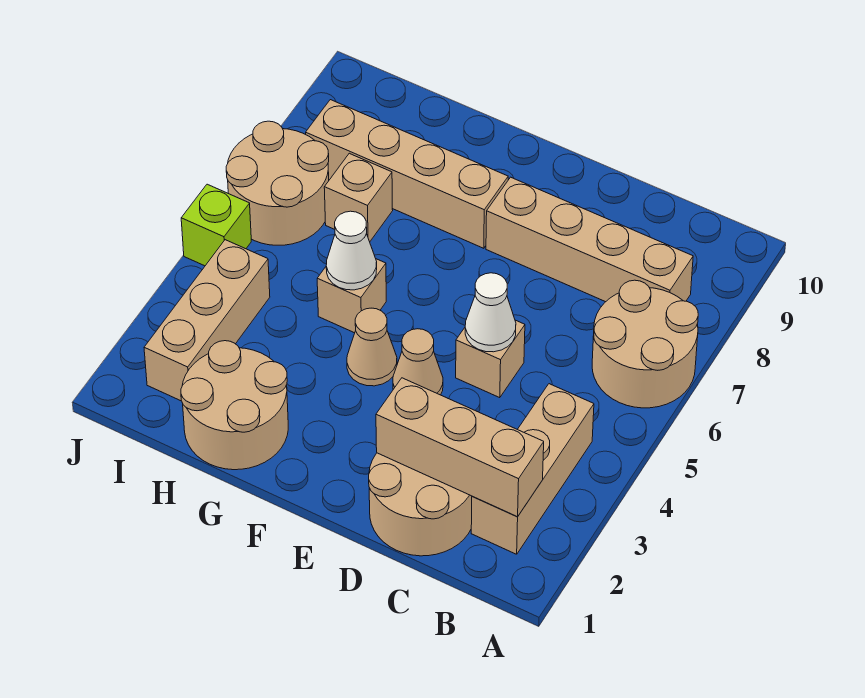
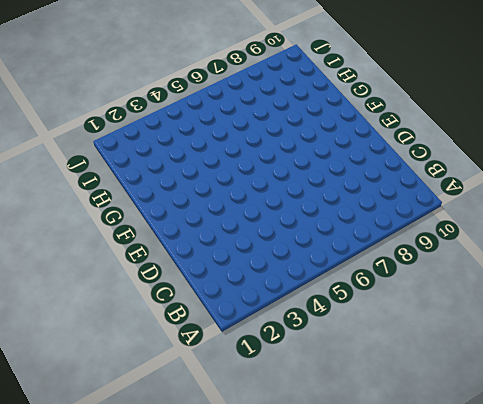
none -> tan round brick A6:B7 level 1
none -> tan brick B2:B4 level 1
none -> tan brick B8:E8 level 1

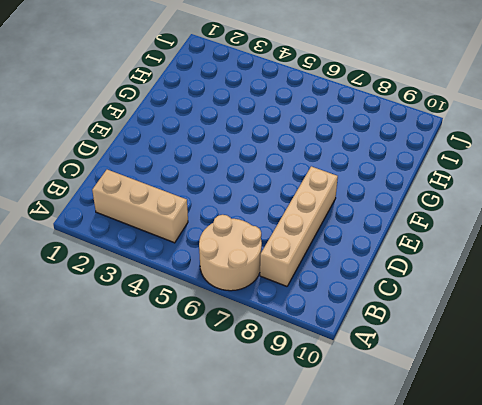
none -> tan round brick C1:D2 level 1
none -> tan brick D5 level 1
none -> tan cone E4 level 1

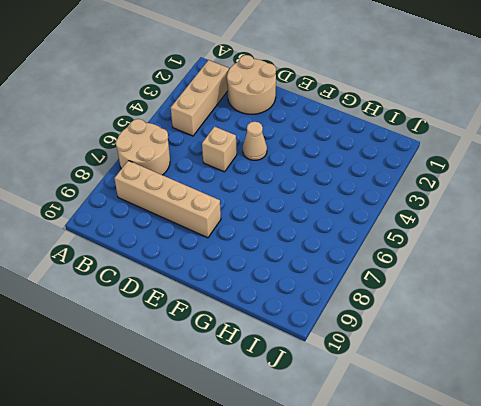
none -> tan cone F4 level 1
none -> tan brick F8:I8 level 1
none -> tan round brick G1:H2 level 1

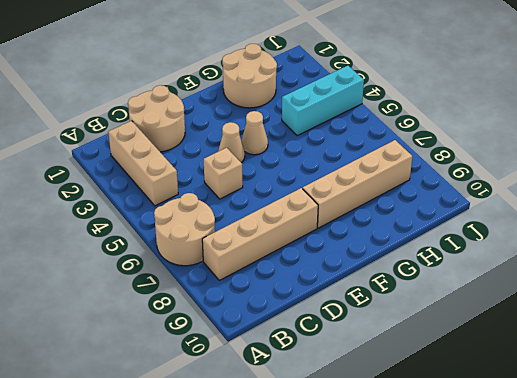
cyan brick H4:J4 level 1 -> tan brick I2:I4 level 1
none -> tan brick G5 level 1
none -> tan brick H7 level 1
none -> tan round brick I6:J7 level 1

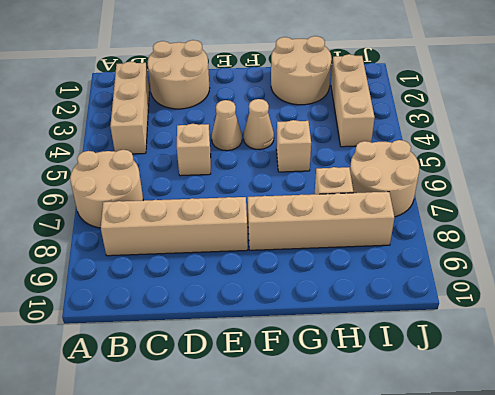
none -> lime brick J5 level 1
none -> tan brick B2:D2 level 2
none -> white cone D5 level 2

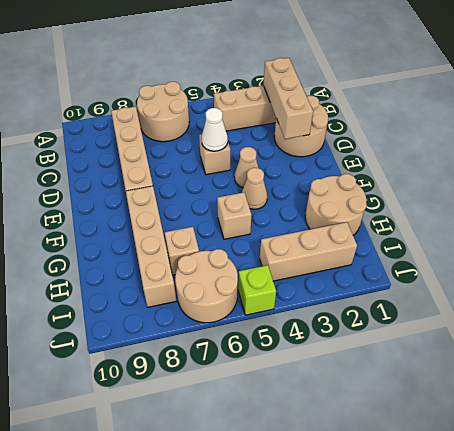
none -> white cone G5 level 2

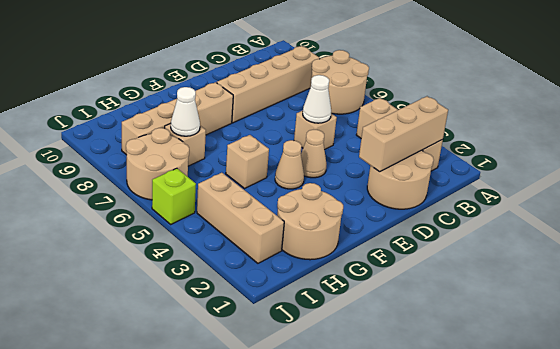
white cone H7 level 2 -> white cone G5 level 2

